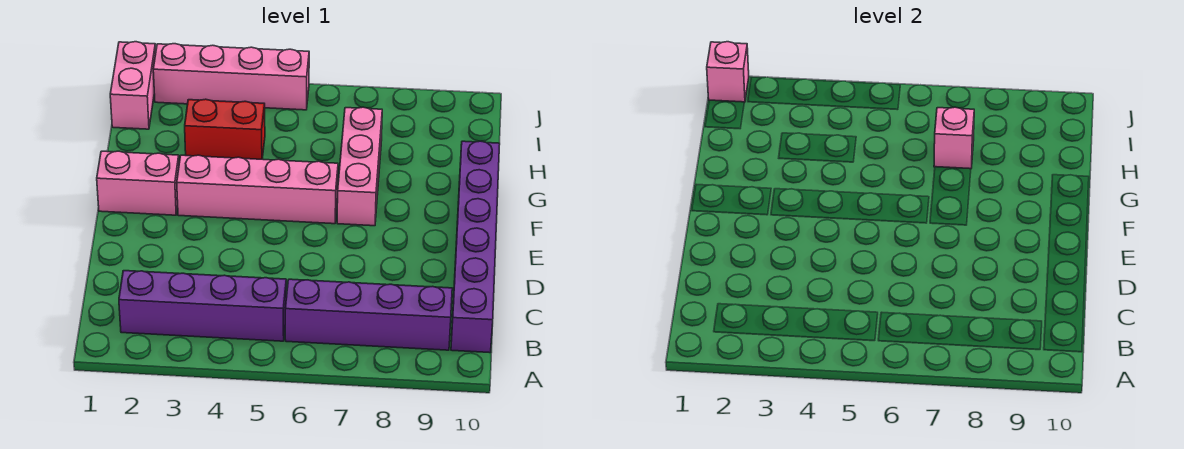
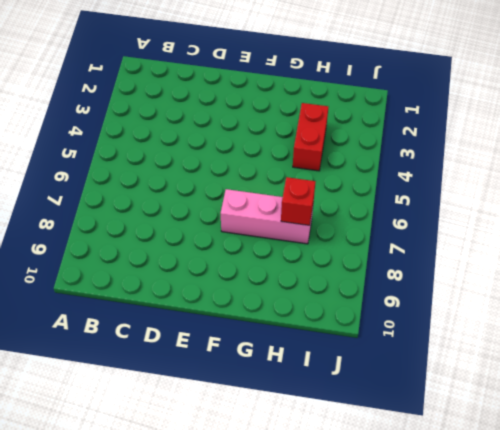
red brick H7 level 2 -> pink brick H7 level 2
none -> purple brick B2:B5 level 1
none -> purple brick B6:B9 level 1

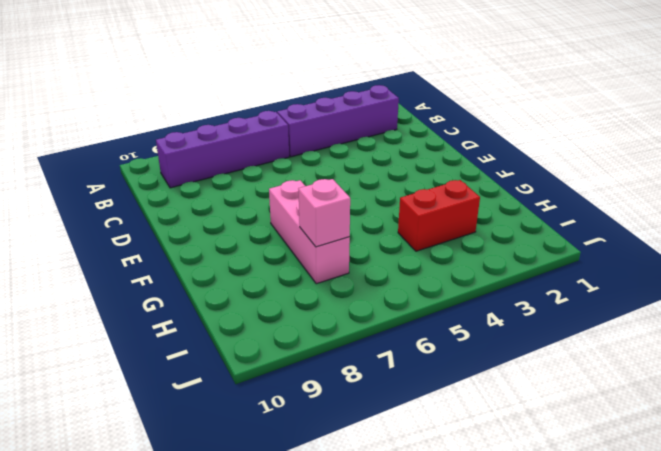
none -> purple brick B10:G10 level 1
none -> pink brick F1:F2 level 1

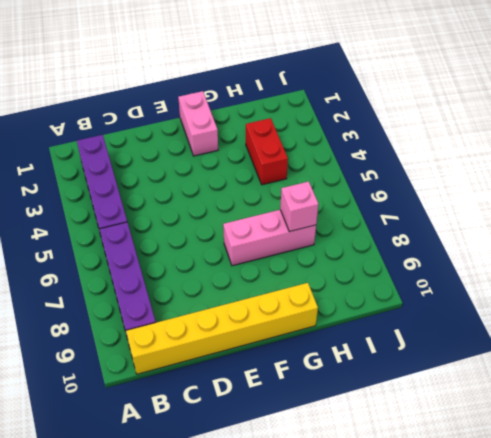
yellow brick B10:G10 level 1 -> purple brick B10:G10 level 1
none -> pink brick F3:F6 level 1
none -> pink brick I1:J1 level 1

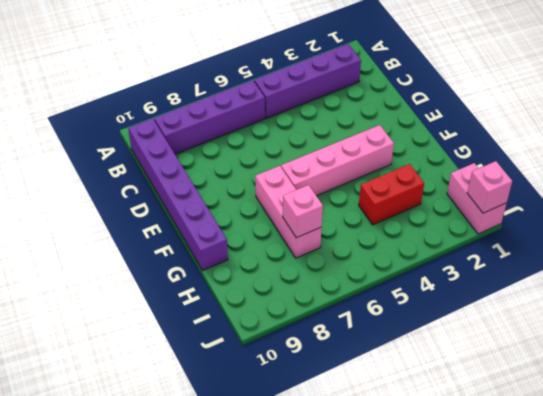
none -> pink brick F1:F2 level 1
none -> pink brick J2:J5 level 1

